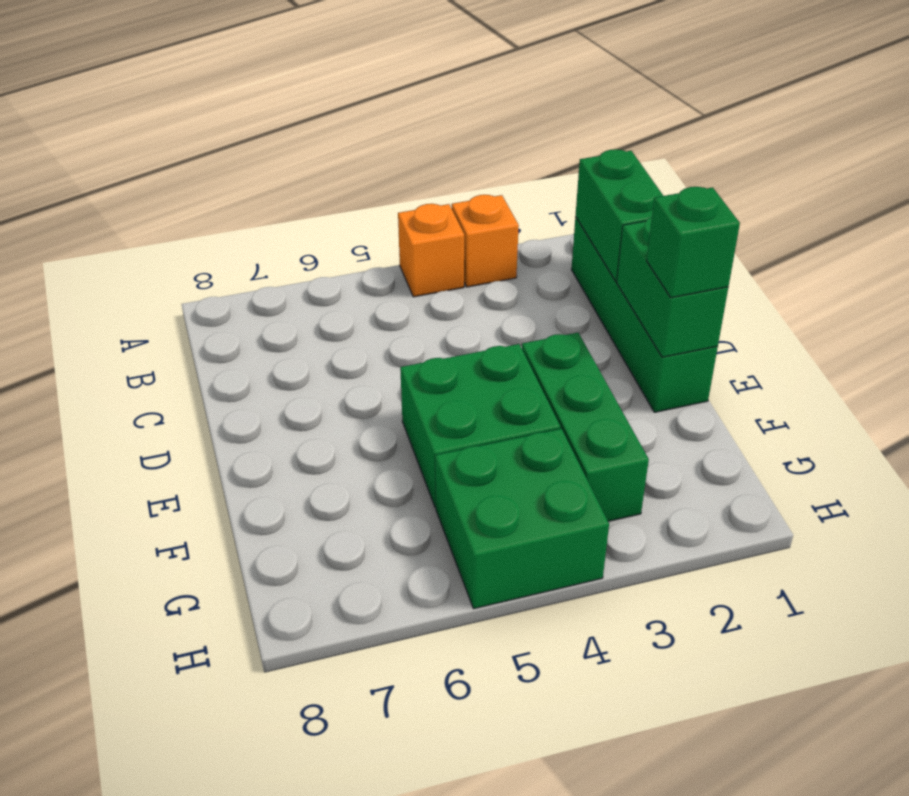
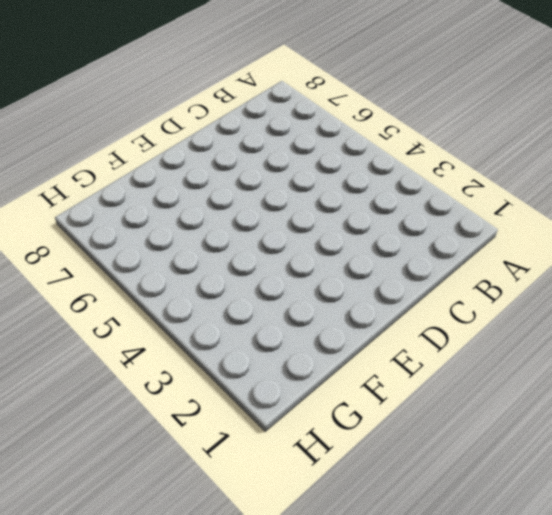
none -> orange brick A3 level 1
none -> orange brick A4 level 1

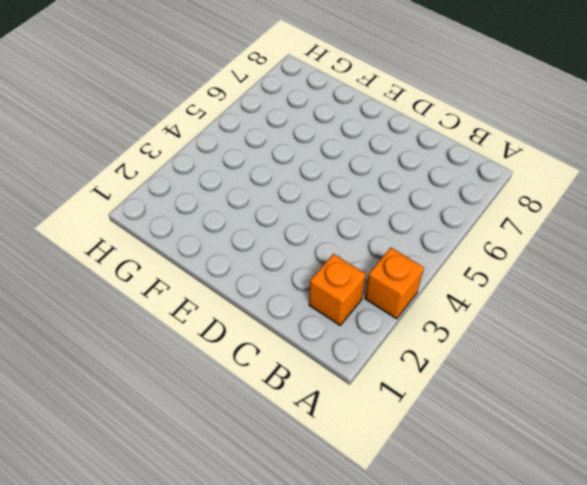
orange brick B2 level 1 -> orange brick A4 level 1
none -> green brick B1:E1 level 1
none -> green brick E3:G3 level 1

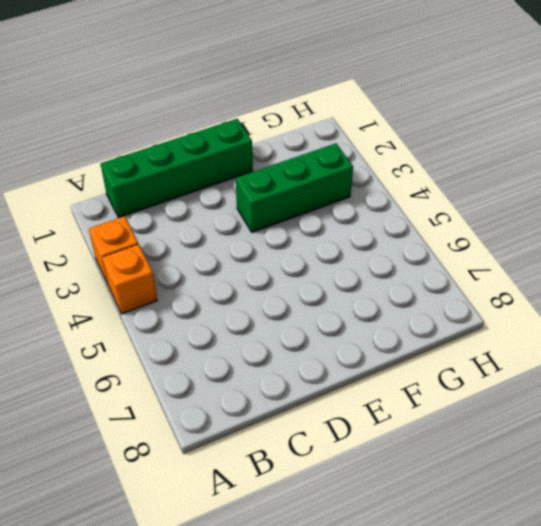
none -> green brick E4:F5 level 1
none -> green brick G4:H5 level 1

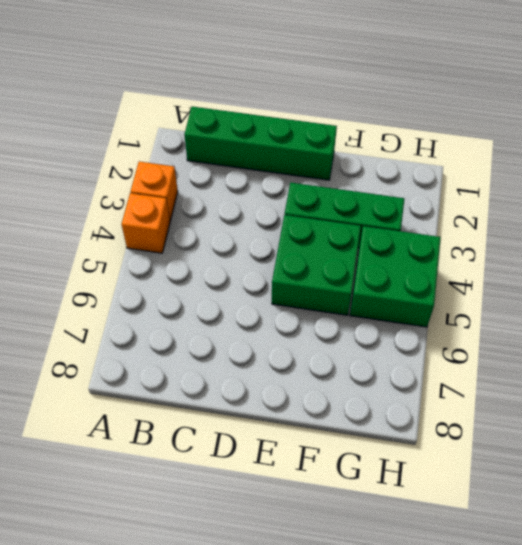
none -> green brick B1:C1 level 2
none -> green brick D1:E1 level 2

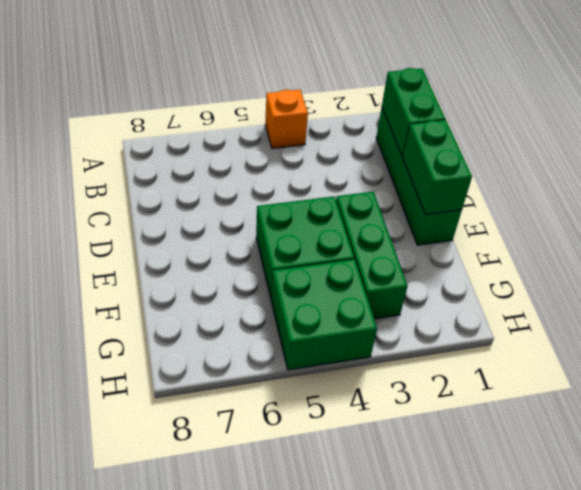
none -> orange brick A3 level 1
none -> green brick E1 level 3

